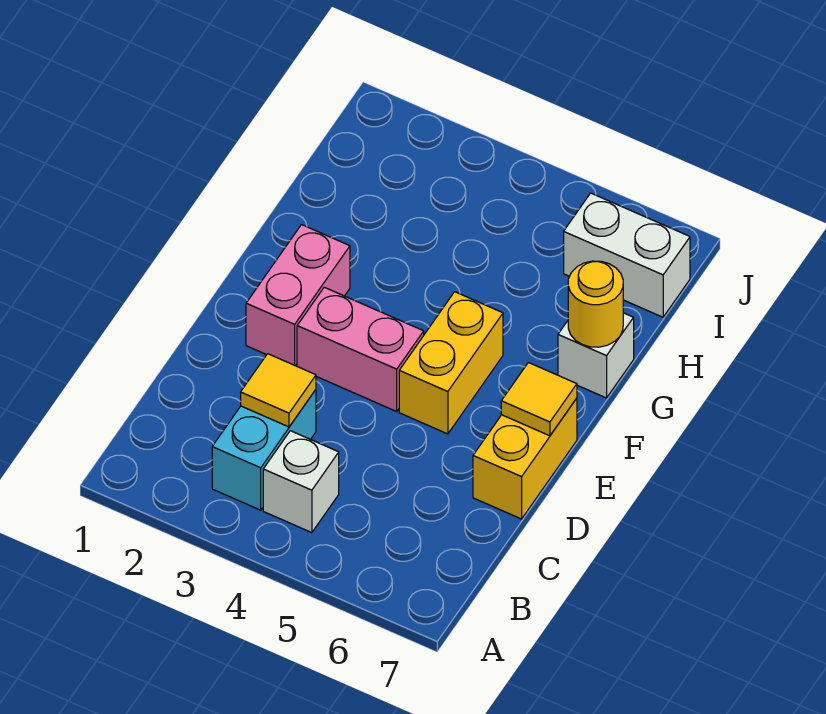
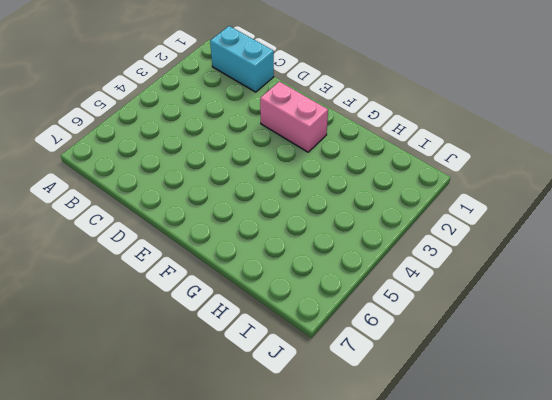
cyan brick B1:C1 level 1 -> cyan brick B3:C3 level 1
none -> white brick B4 level 1
none -> yellow brick D7:E7 level 1

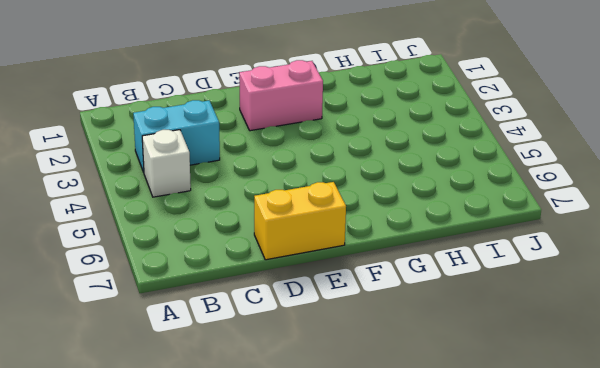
none -> pink brick E3:E4 level 1
none -> yellow brick E5:F5 level 1

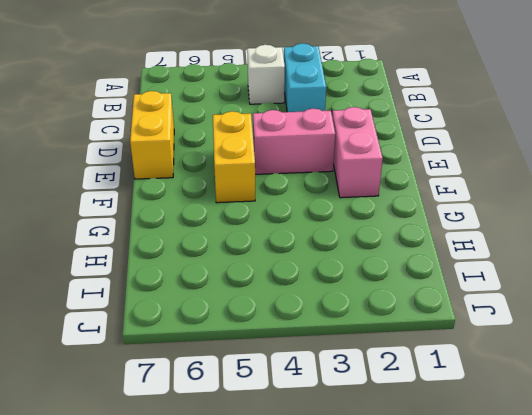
none -> white brick G7 level 1
none -> white brick I6:I7 level 1

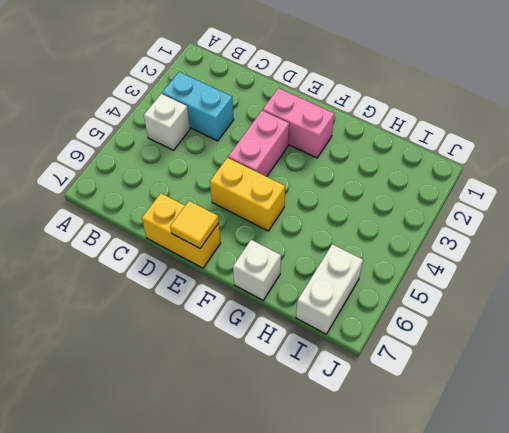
none -> yellow tile C3 level 2
none -> yellow round brick G7 level 2

